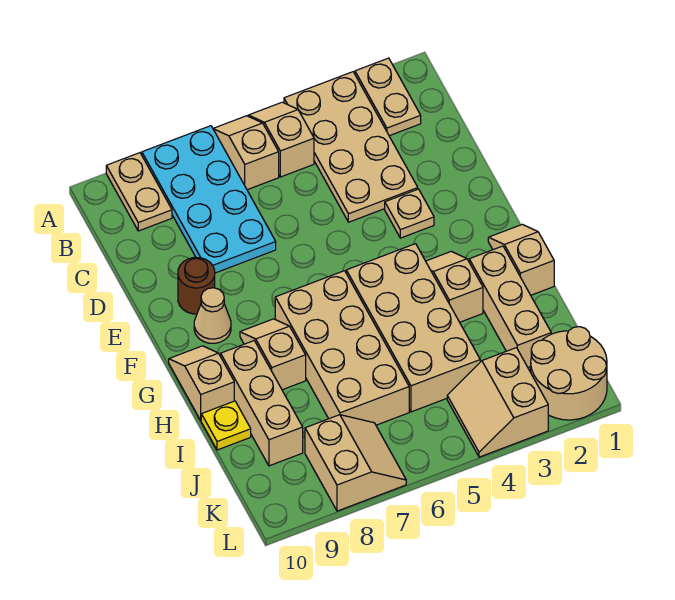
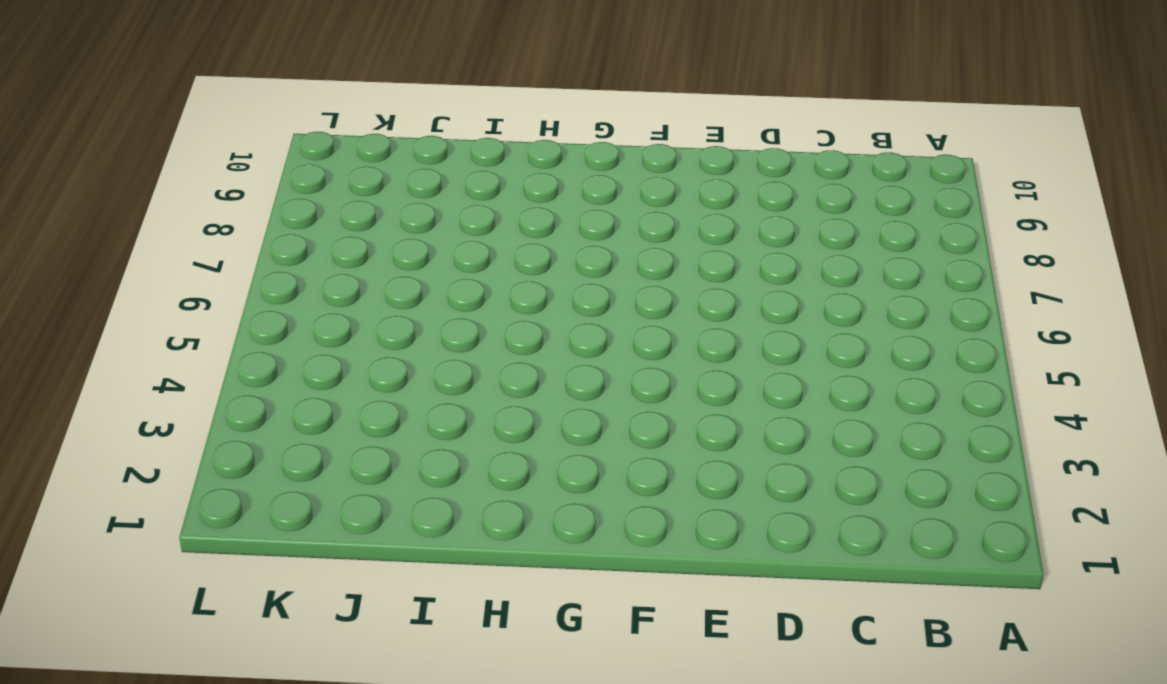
none -> tan plate A2:B2 level 1
none -> tan plate A3:D4 level 1
none -> tan slope A5:B5 level 1 top B

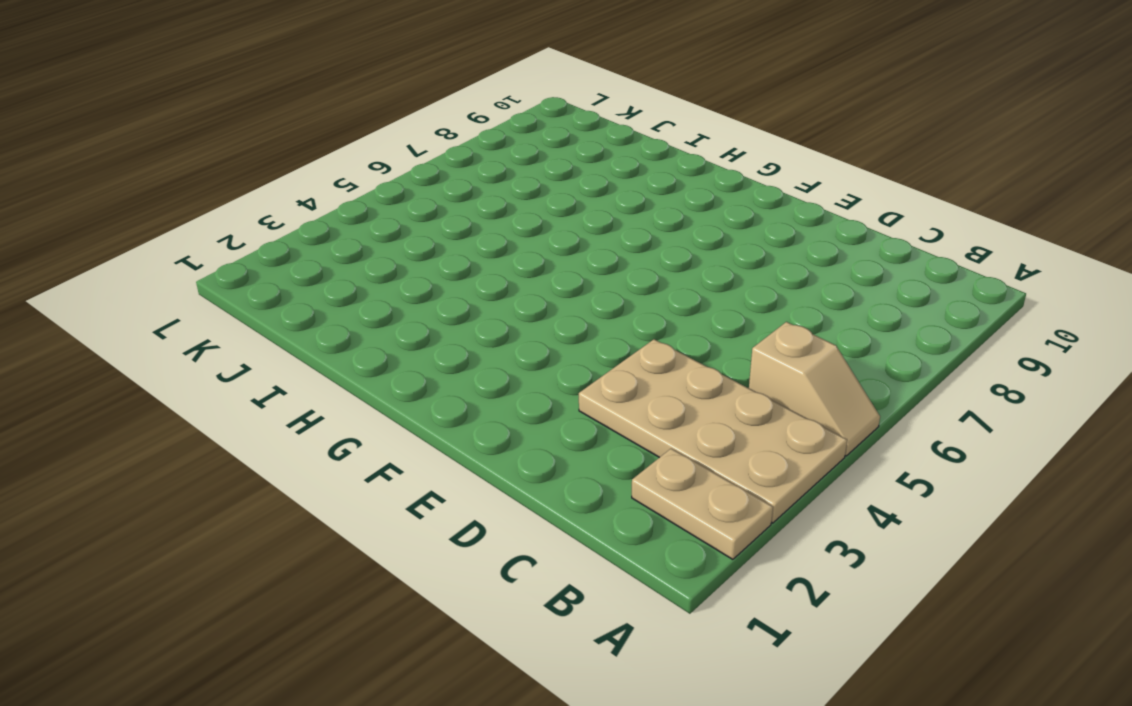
none -> tan slope A6:B6 level 1 top B
none -> cyan plate A7:D8 level 1
none -> tan plate A9:B9 level 1

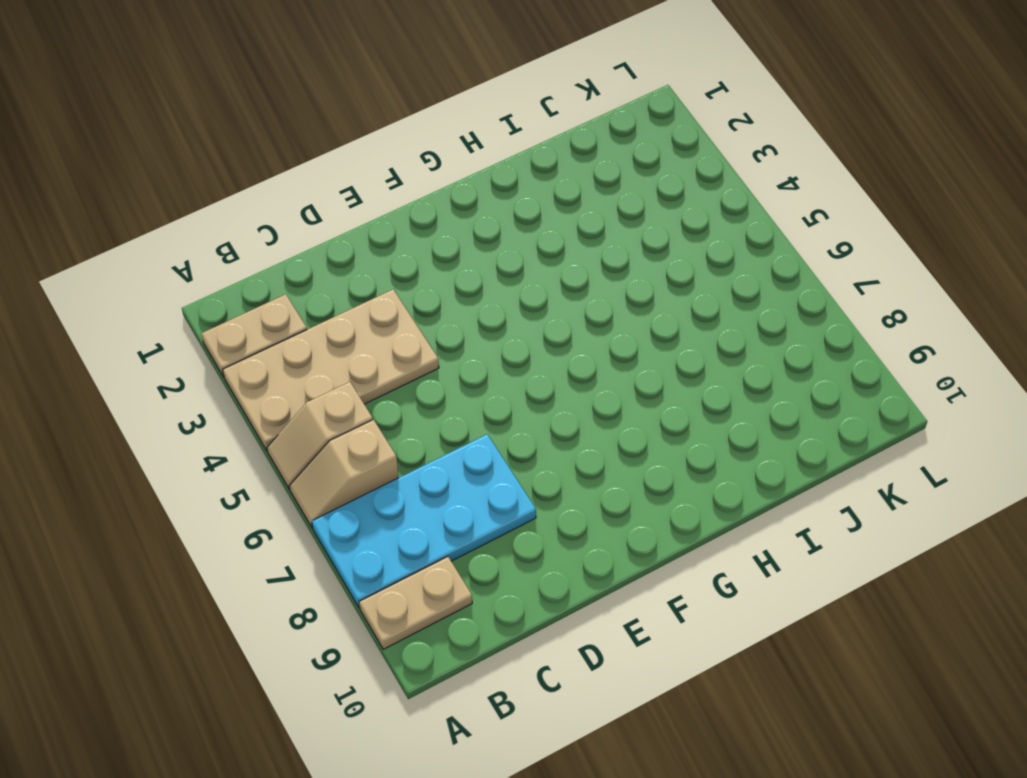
none -> tan plate E3 level 1
none -> brown round brick E9 level 1
none -> tan cone F9 level 1

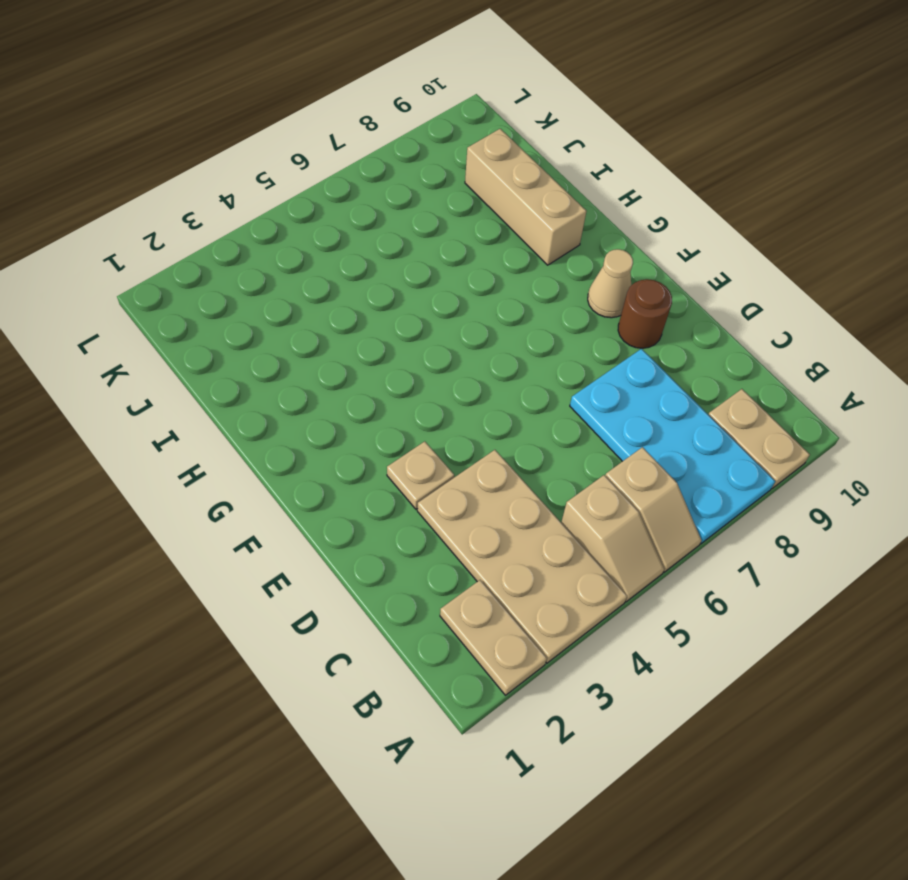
none -> tan slope G1:H1 level 1 top H
none -> tan slope G3:H3 level 1 top H
none -> tan brick G4:J5 level 1

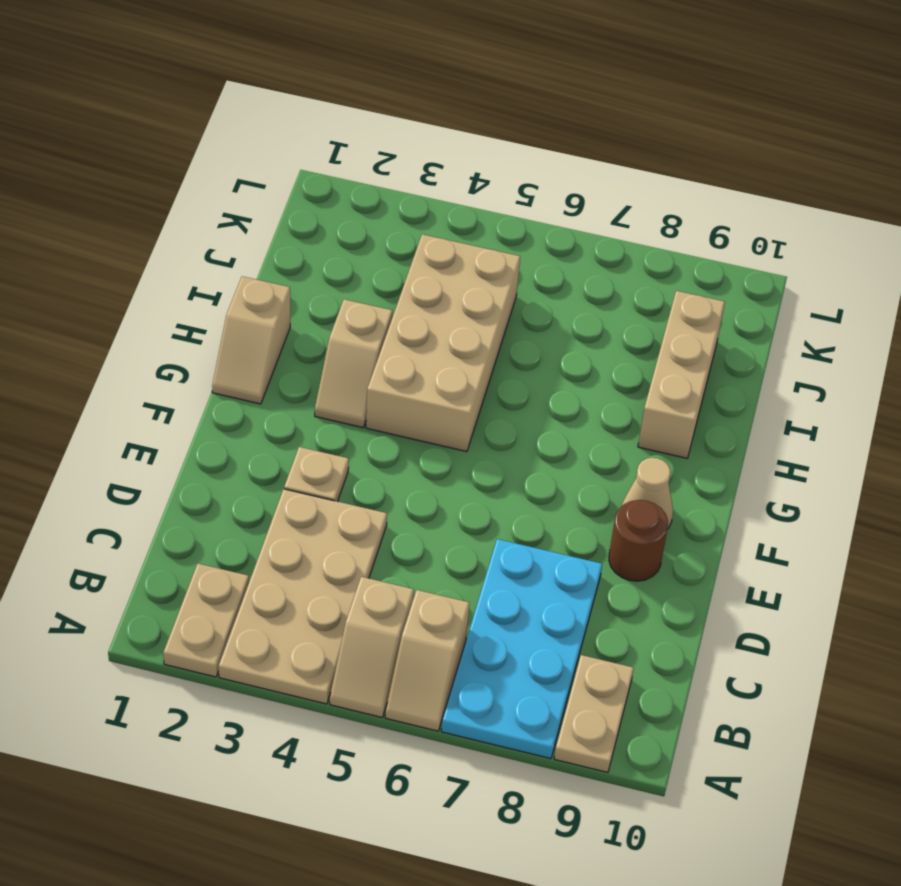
none -> tan brick G6:J7 level 1
none -> tan slope G8:H8 level 1 top H
none -> tan slope G10:H10 level 1 top H

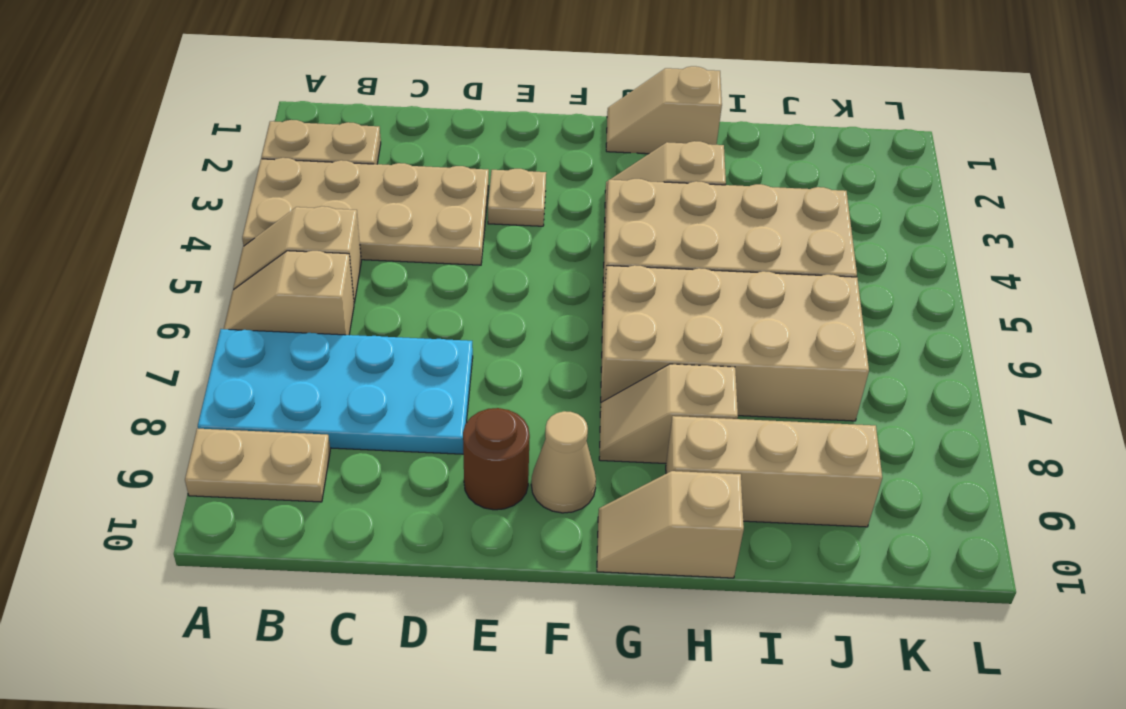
none -> tan brick H2:J2 level 1
none -> yellow plate I10 level 1
none -> tan round brick K1:L2 level 1

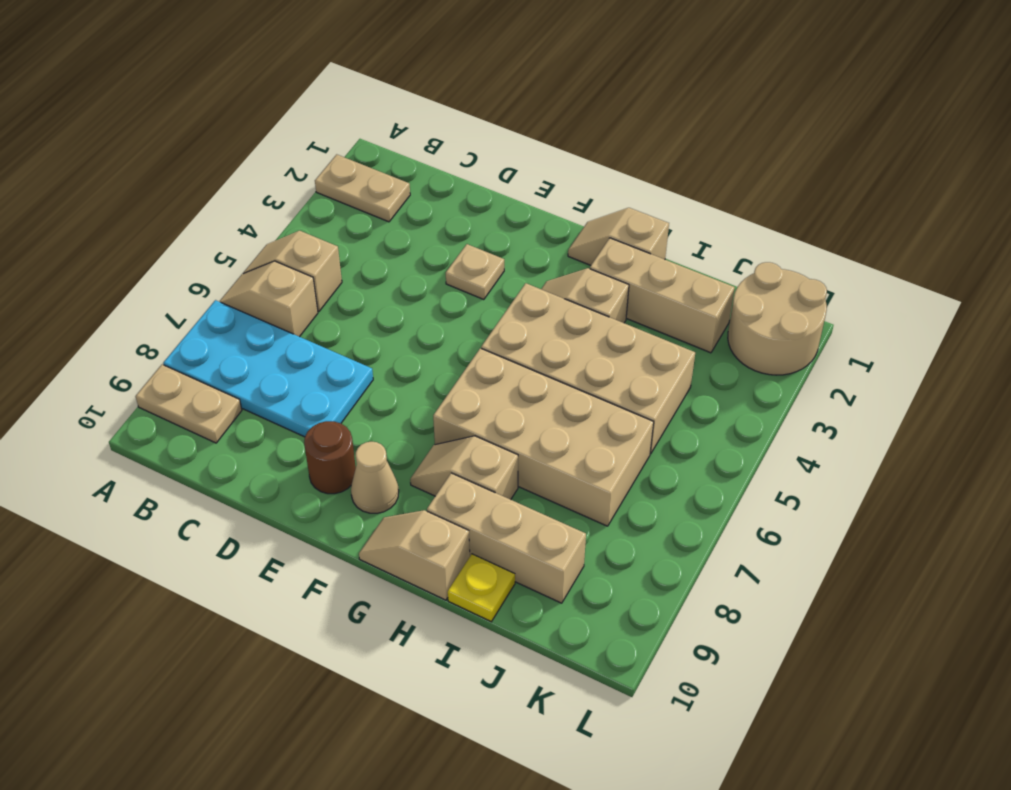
none -> tan plate A3:D4 level 1
none -> tan slope K3:L4 level 1 top 3
none -> tan slope K7:L8 level 1 top 8

